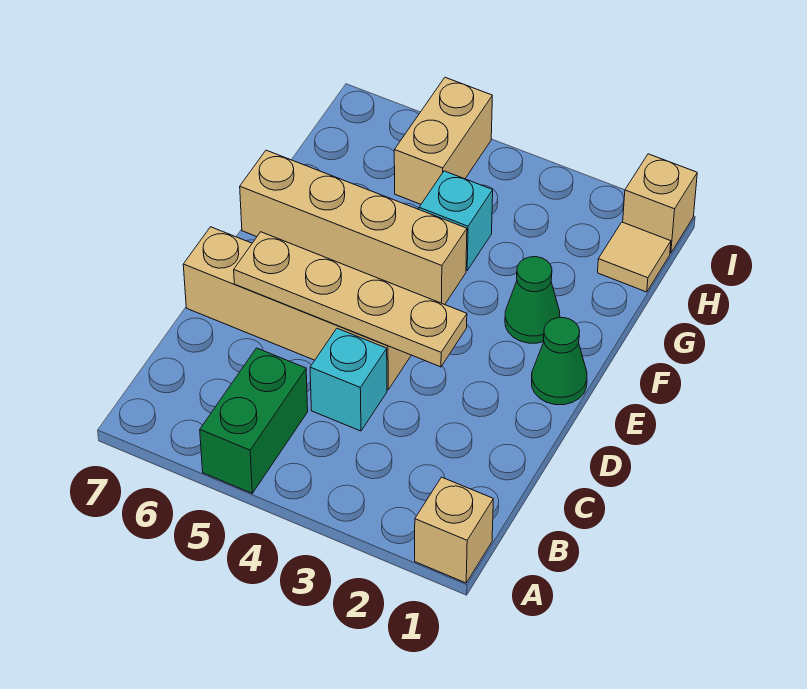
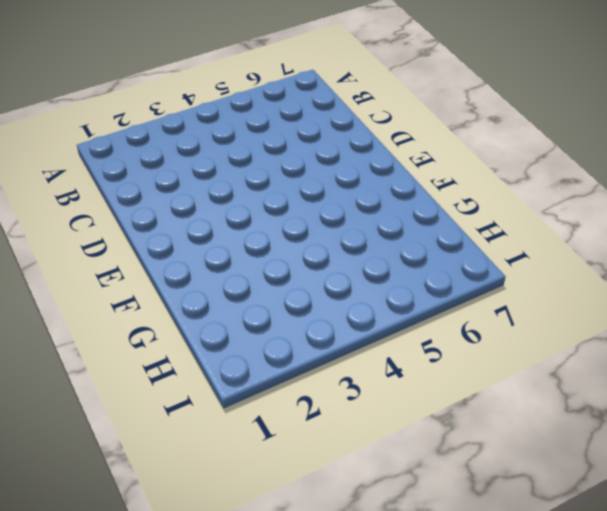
none -> tan brick A1 level 1
none -> green brick A5:B5 level 1
none -> cyan brick C4 level 1

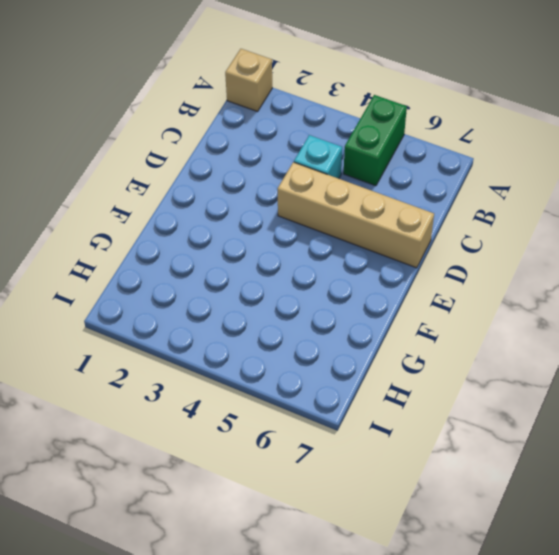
none -> green cone E1 level 1
none -> green cone F2 level 1
none -> tan brick F4:F7 level 1

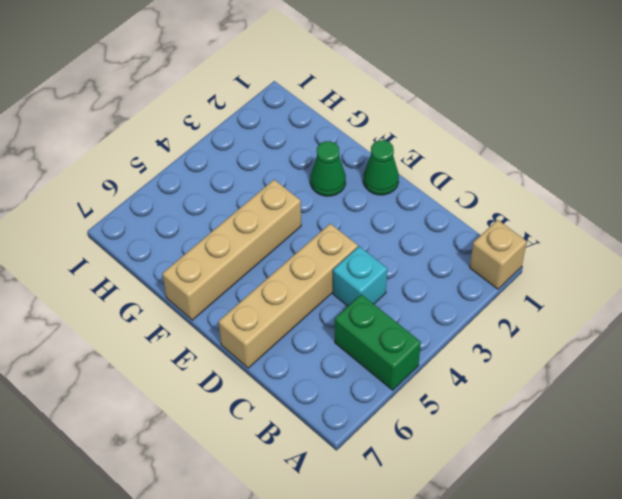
none -> cyan brick G4 level 1
none -> tan tile H1 level 1
none -> tan brick H5:I5 level 1

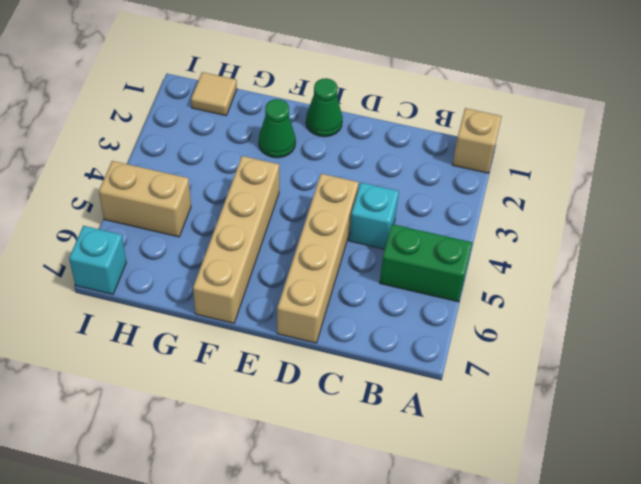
cyan brick I7 level 1 -> cyan brick G4 level 1
none -> tan brick I1 level 1
none -> tan plate D3:D6 level 2

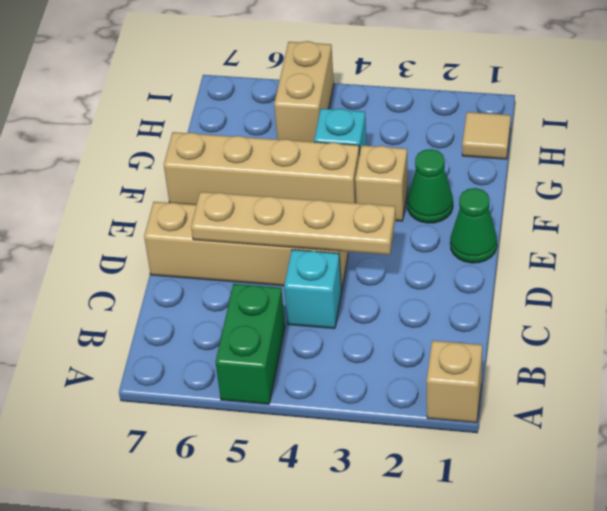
tan brick F3 level 1 -> tan brick I1 level 1

